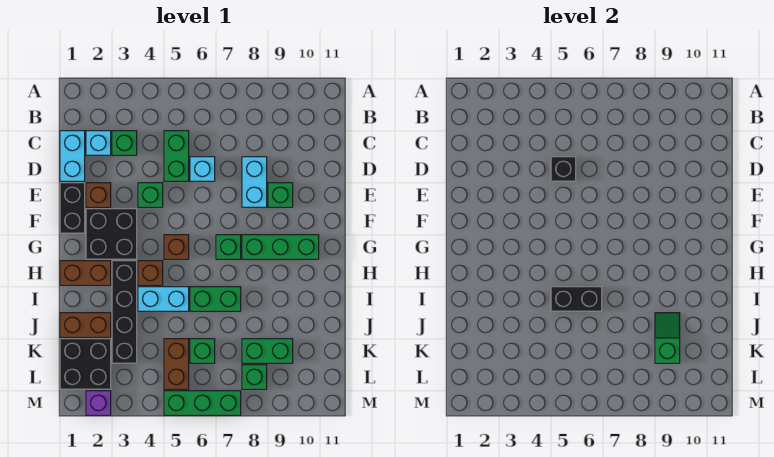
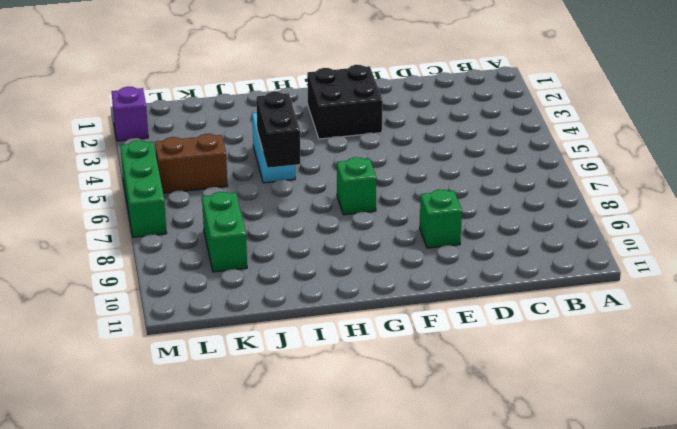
none -> cyan brick C1:D1 level 1
none -> cyan brick C2 level 1
none -> green brick C3 level 1
none -> green brick C5:D5 level 1

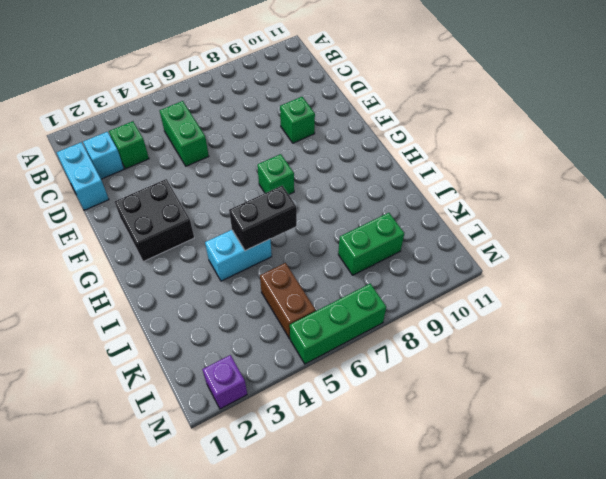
none -> cyan brick D6 level 1
none -> cyan brick D8:E8 level 1
none -> black brick E1:F1 level 1
none -> brown brick E2 level 1

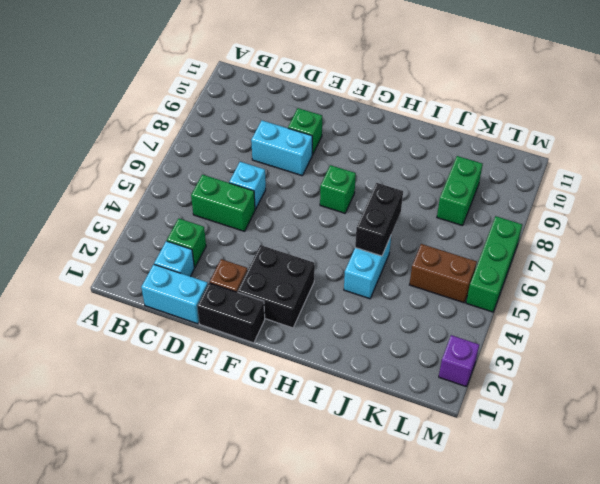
none -> green brick E4 level 1
none -> brown brick G5 level 1
none -> green brick G8:G10 level 1
none -> brown brick H1:H2 level 1

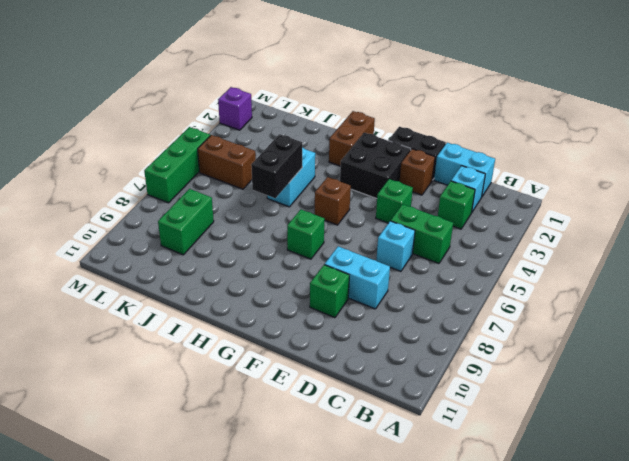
none -> green brick G8:G10 level 1
none -> black brick H3:K3 level 1
none -> brown brick H4 level 1
none -> green brick I6:I7 level 1

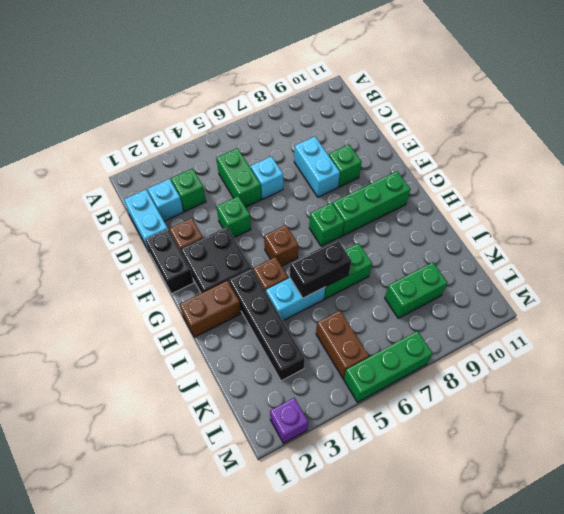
none -> brown brick J1:J2 level 1
none -> black brick K1:L2 level 1
none -> green brick K6 level 1
none -> green brick L8 level 1

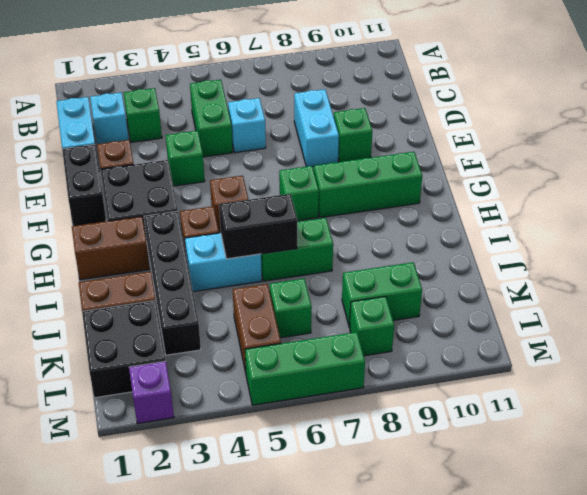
none -> black brick D5 level 2
none -> green slope J9:K9 level 2 top K

